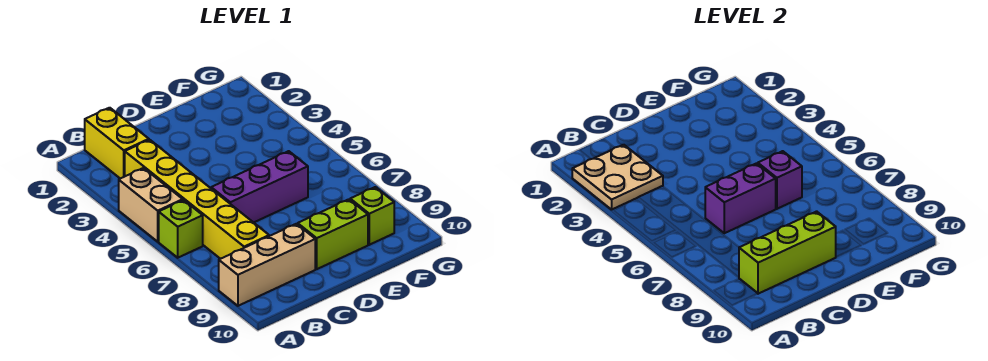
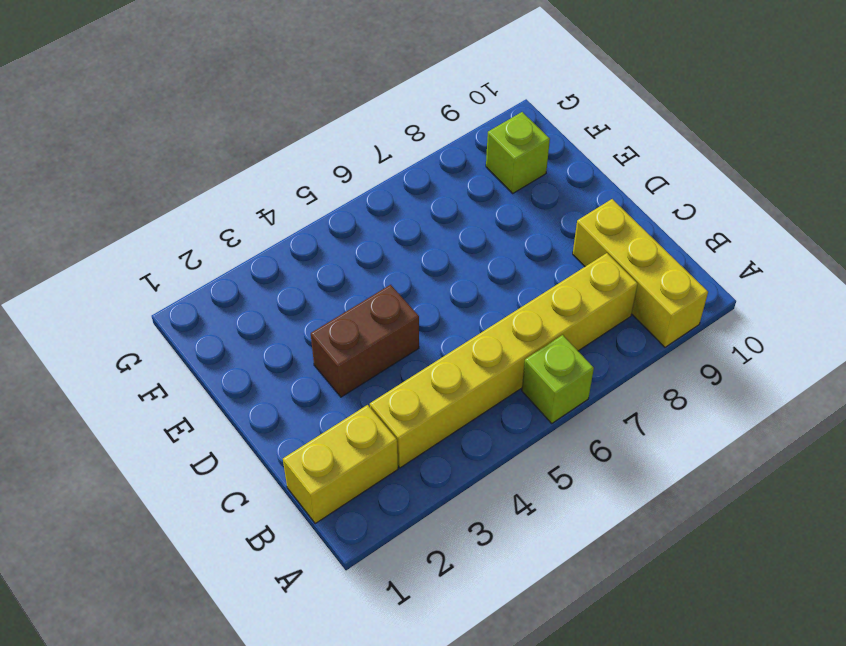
yellow brick A9:C9 level 1 -> tan brick A9:C9 level 1
brown brick D3:D4 level 1 -> none
none -> tan brick A4:A5 level 1
none -> purple brick C6:E6 level 1
none -> lime brick D9:E9 level 1

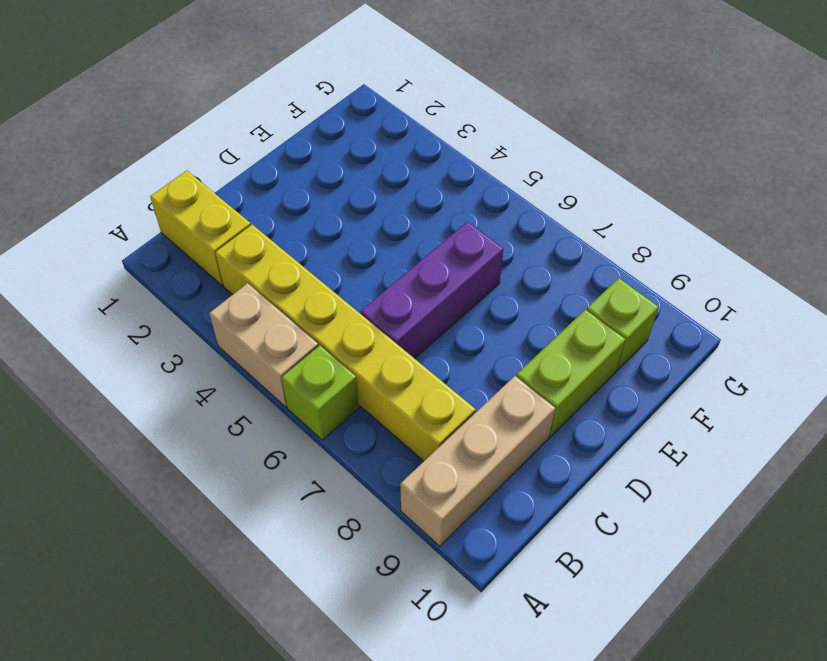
none -> tan plate A2:B3 level 2
none -> lime brick B9:D9 level 2
none -> purple brick C6:D6 level 2

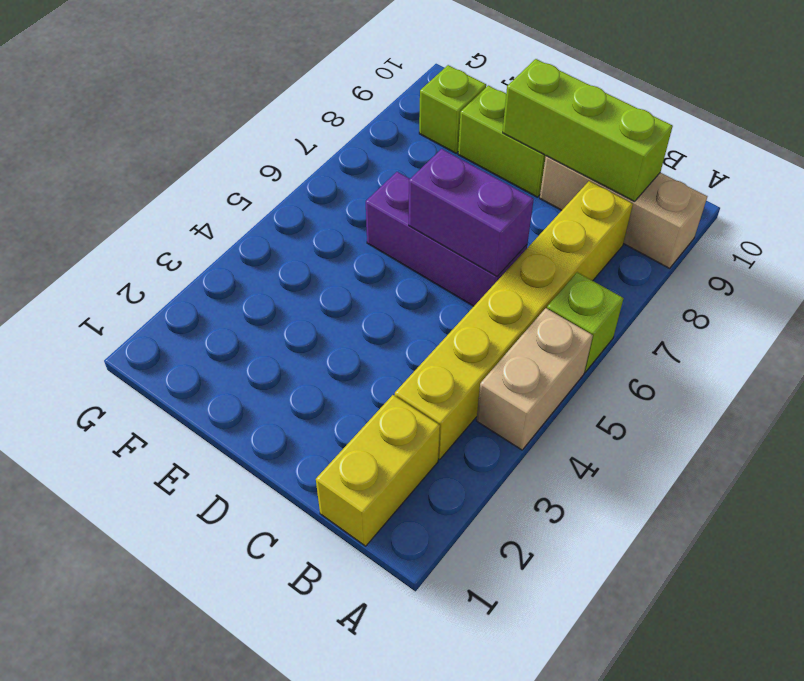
none -> tan plate A2:B3 level 2
none -> purple brick E6 level 2

